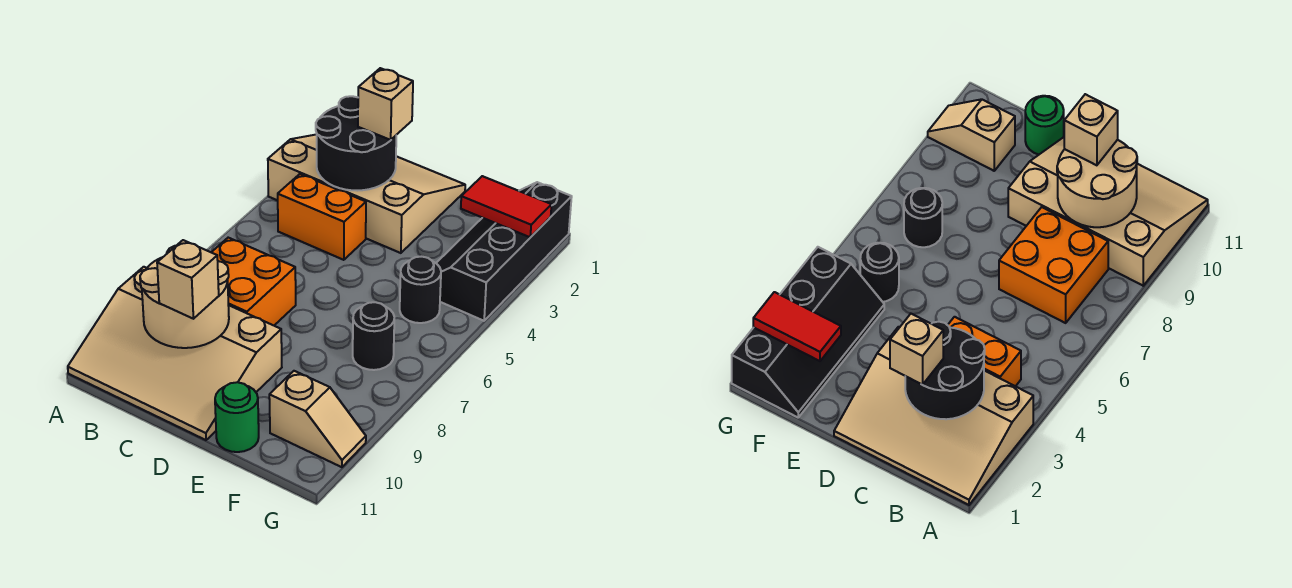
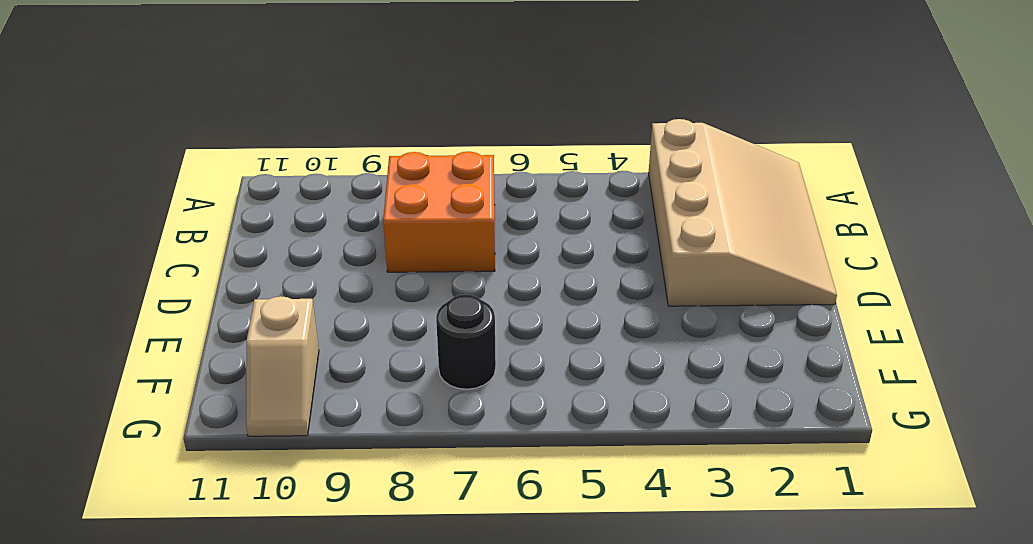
none -> tan slope A9:D11 level 1 top 9
none -> orange brick B4:C4 level 1
none -> green round brick E11 level 1

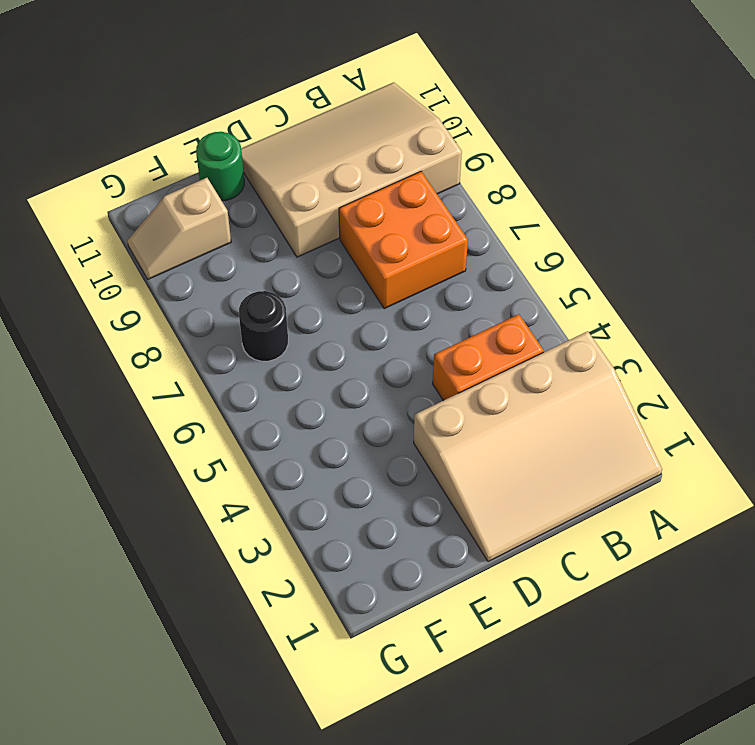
none -> black slope F1:G4 level 1 top G
none -> black round brick F5 level 1
none -> black round brick B2:C3 level 2

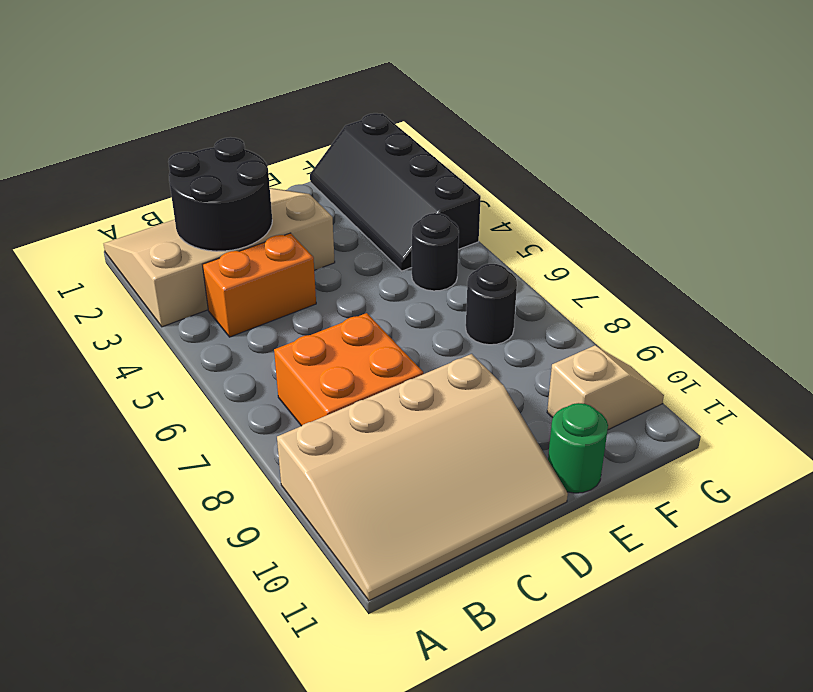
none -> tan round brick B9:C10 level 2
none -> red tile F2:G2 level 2
none -> tan brick C2 level 3

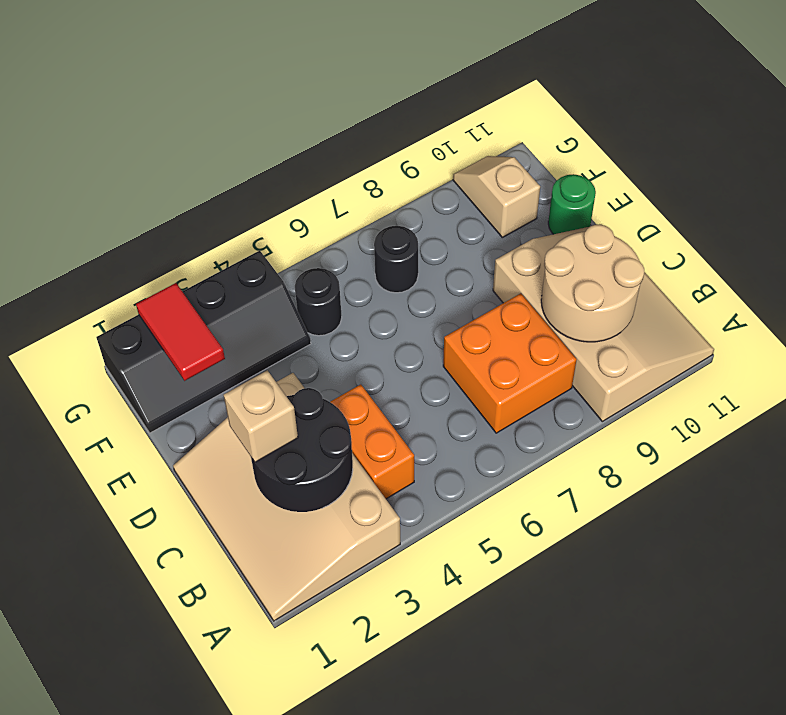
none -> tan brick C10 level 3

